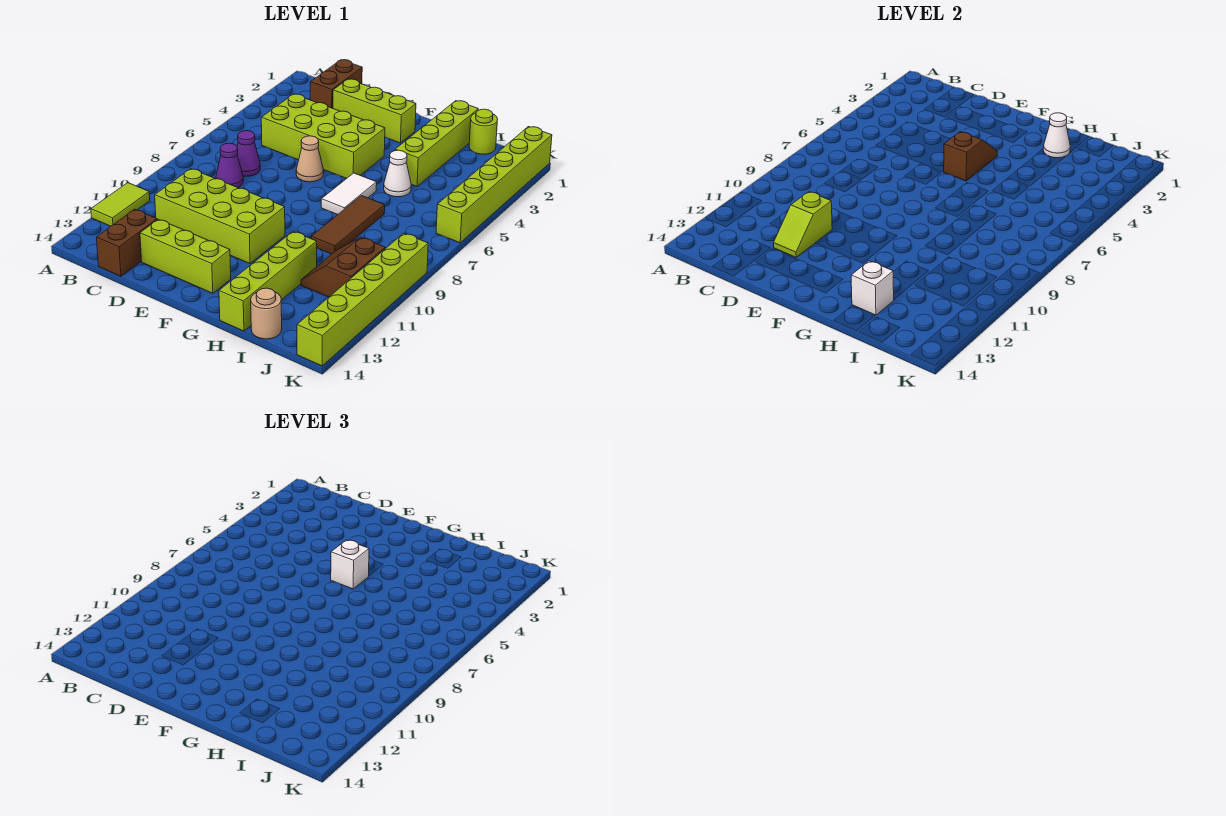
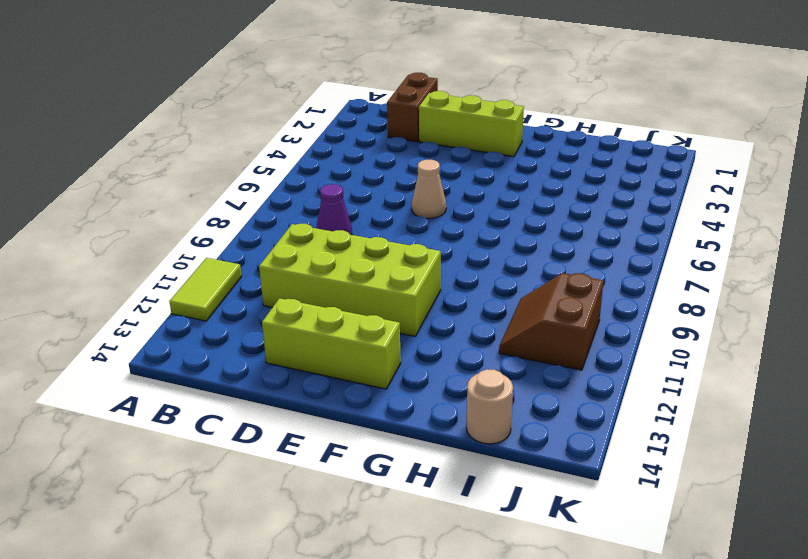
none -> lime brick C4:F5 level 1
none -> purple cone C7 level 1
none -> brown brick C13:C14 level 1

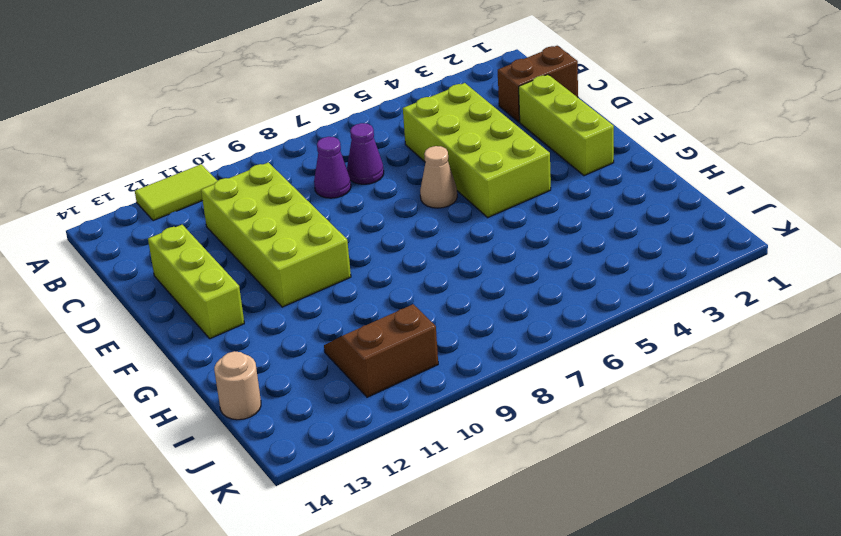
none -> brown brick C13:C14 level 1
none -> white tile G6:G7 level 1
none -> lime brick H1:H4 level 1

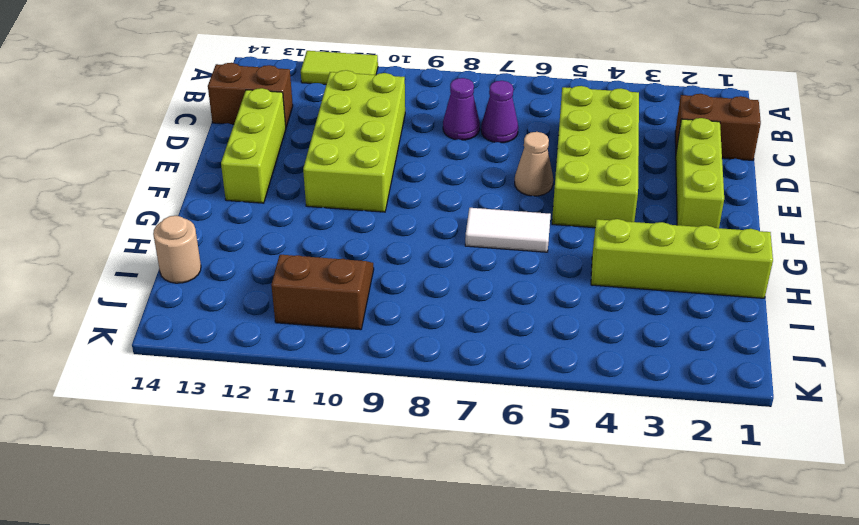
none -> white cone H5 level 1
none -> brown tile H7:H9 level 1
none -> lime brick H11:H14 level 1

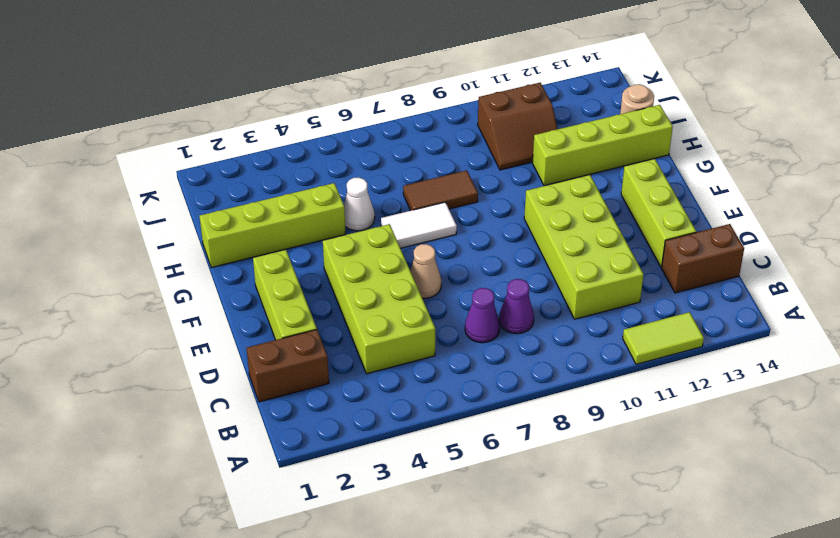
brown tile H7:H8 level 1 -> brown tile H7:H9 level 1
none -> lime round brick I1 level 1
none -> lime brick K1:K6 level 1
none -> lime brick K9:K14 level 1

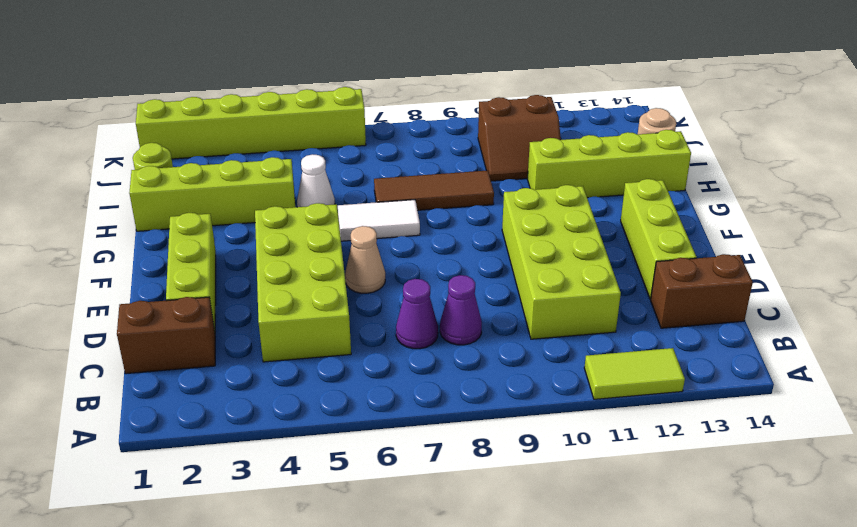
none -> lime brick K9:K14 level 1
none -> lime slope D11:D12 level 2 top 11
none -> brown slope F4:F5 level 2 top 5

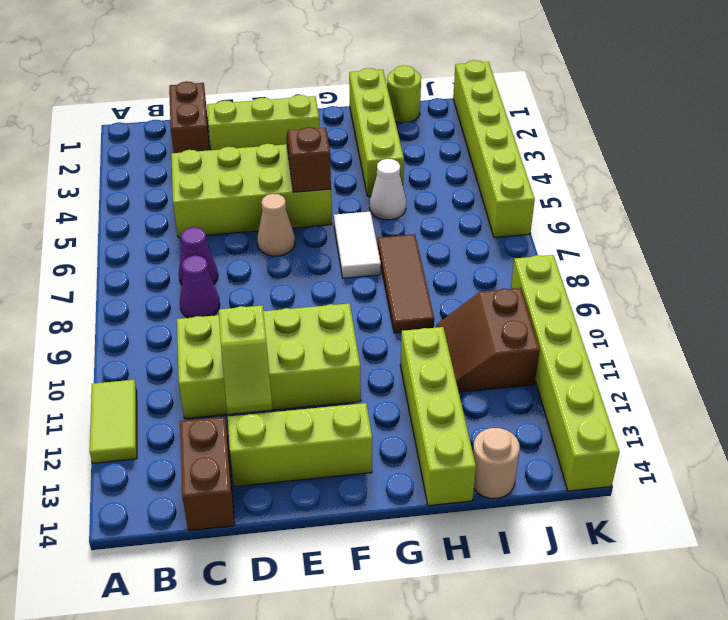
none -> white cone H2 level 2
none -> white brick H13 level 2
none -> white brick F5 level 3

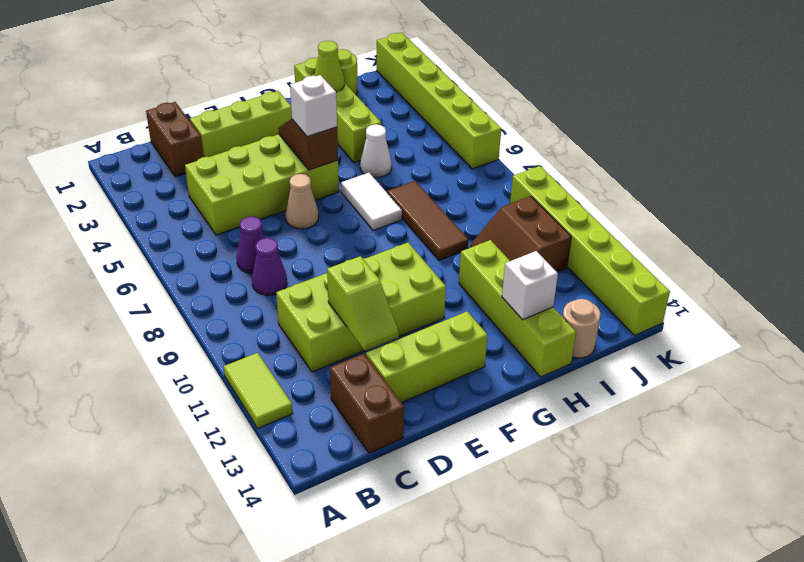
lime cone H2 level 2 -> white cone H2 level 2

